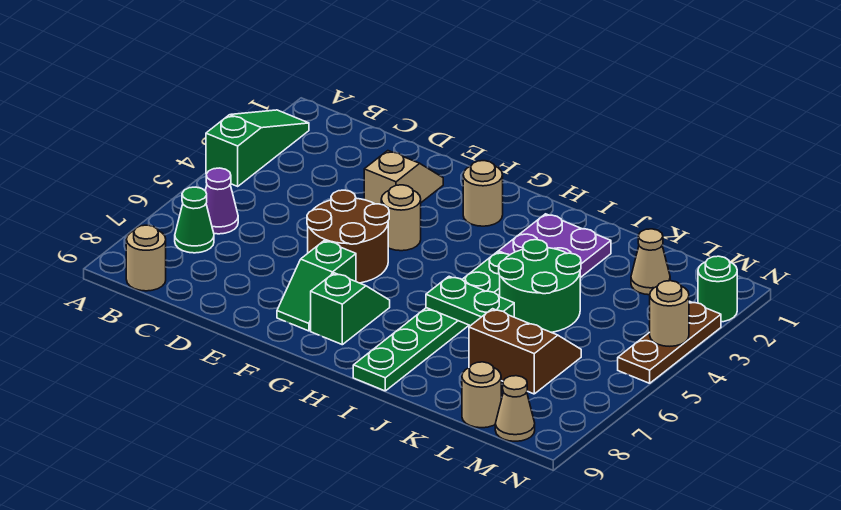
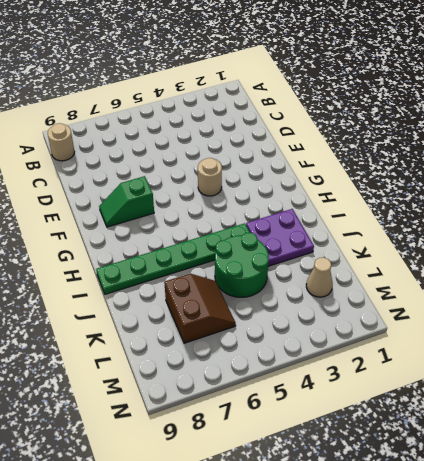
none -> green slope A2:A4 level 1 top 4
none -> purple cone B6 level 1
none -> green cone B7 level 1

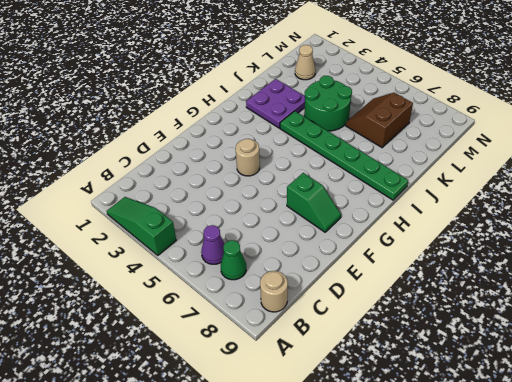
none -> tan slope E2:E3 level 1 top 3
none -> brown round brick E5:F6 level 1
none -> tan round brick G2 level 1

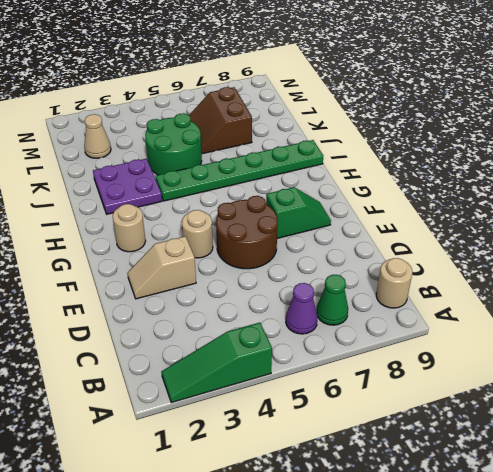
none -> green slope G7:G8 level 1 top 8
none -> tan round brick L9 level 1
none -> tan cone M9 level 1

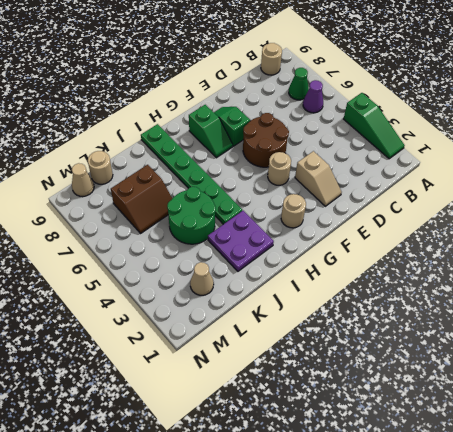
none -> green round brick N2 level 1
none -> brown plate N3:N5 level 1
none -> green plate I6:J6 level 2

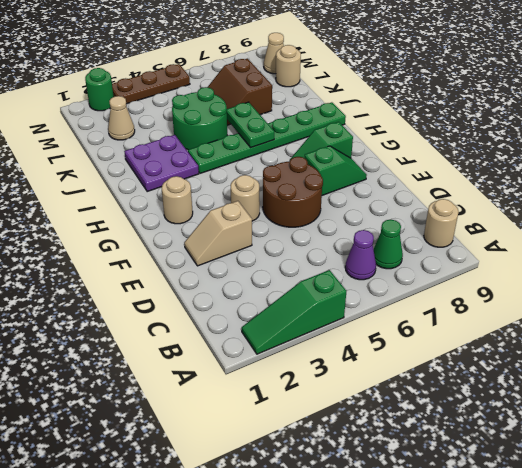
none -> tan round brick N4 level 2

